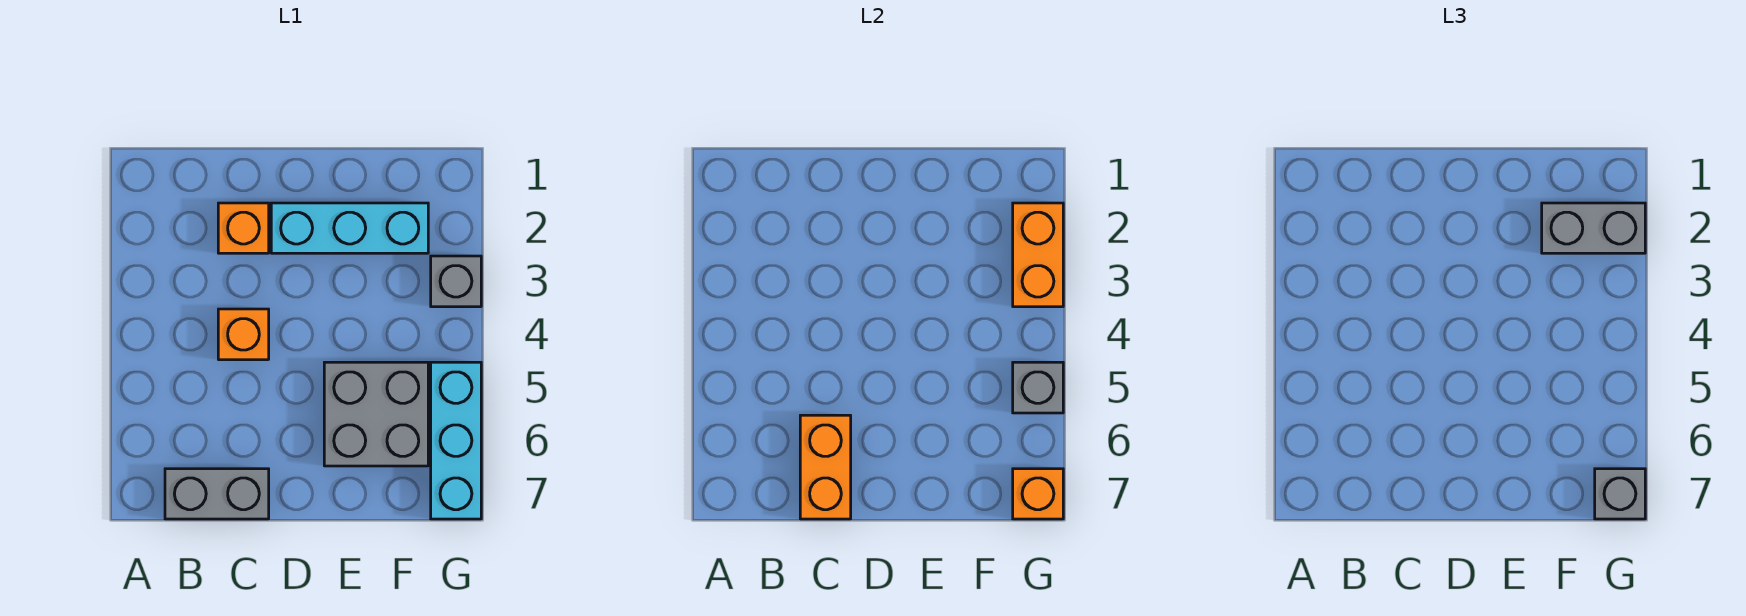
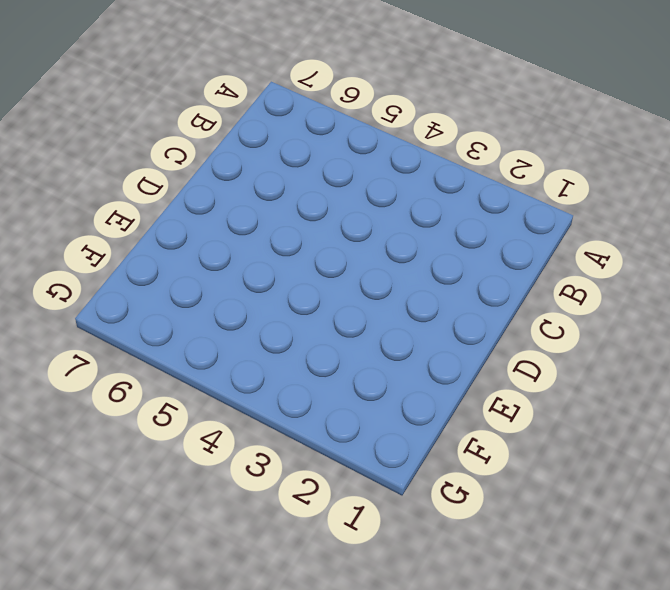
none -> grey brick B7:C7 level 1
none -> orange brick C2 level 1
none -> orange brick C4 level 1

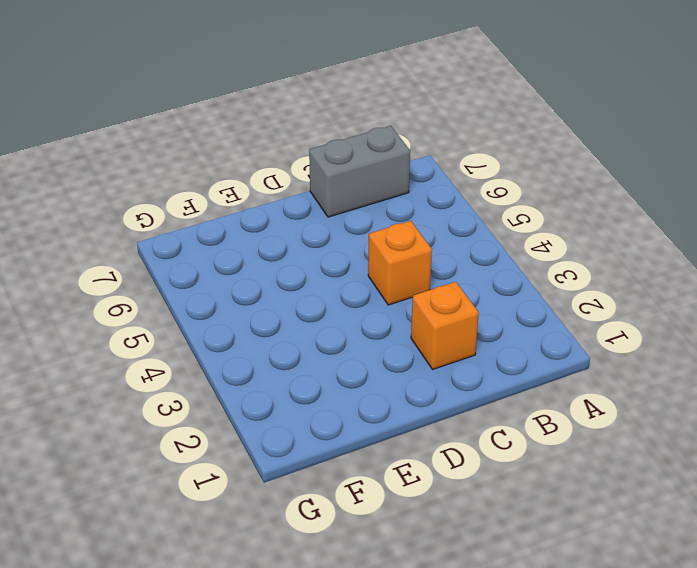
none -> cyan brick D2:F2 level 1
none -> grey brick E5:F6 level 1
none -> grey brick G3 level 1

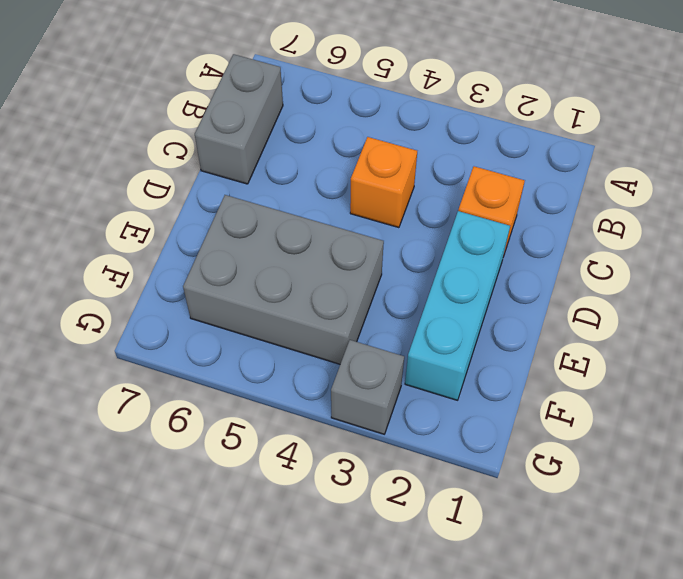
grey brick E4:F6 level 1 -> grey brick E5:F6 level 1
none -> cyan brick G5:G7 level 1
none -> orange brick C6:C7 level 2
none -> orange brick G2:G3 level 2

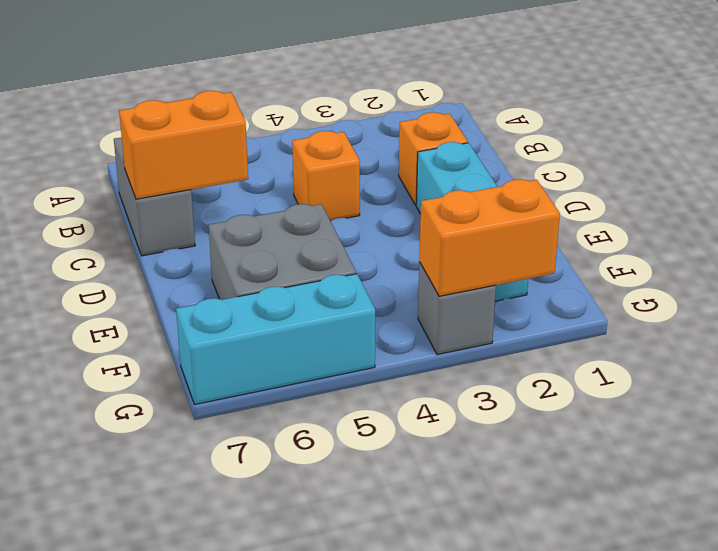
none -> grey brick G5 level 2
none -> orange brick G7 level 2
none -> grey brick F2:G2 level 3

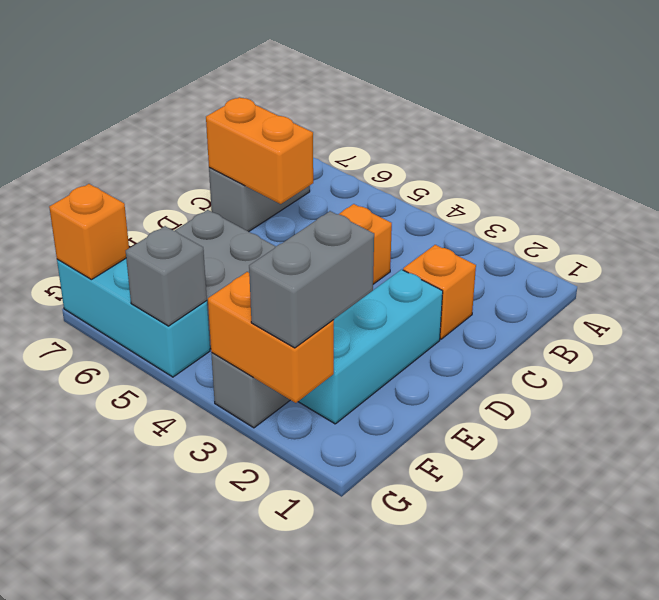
none -> grey brick G7 level 3

